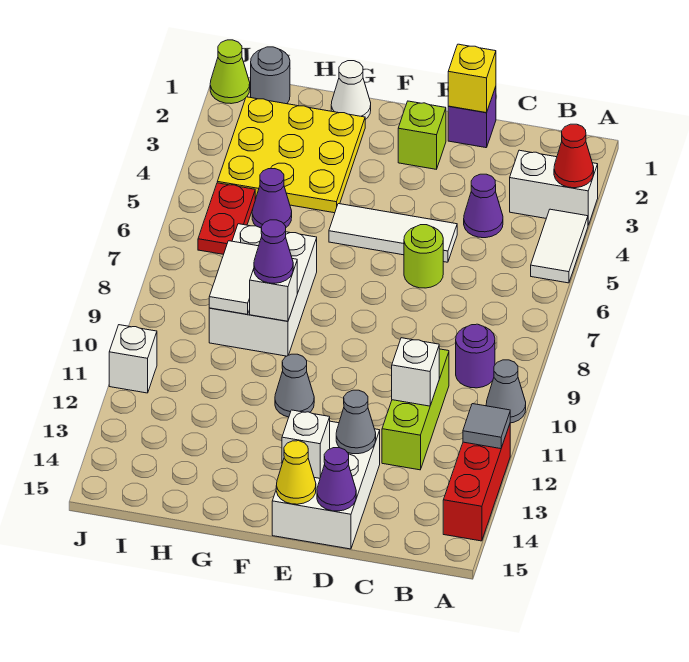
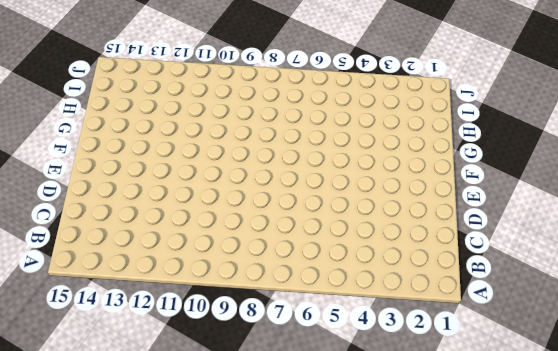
none -> white brick A3:B3 level 1
none -> white tile A4:A5 level 1
none -> grey cone A10 level 1
none -> red brick A12:A14 level 1

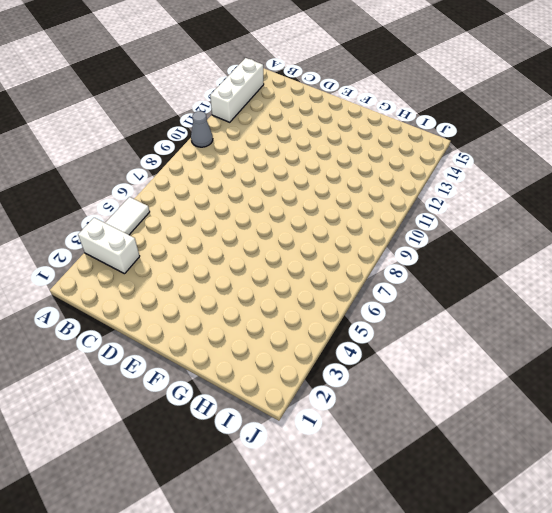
white brick A12:A14 level 1 -> red brick A12:A14 level 1
none -> purple round brick B9 level 1
none -> purple cone C4 level 1
none -> lime brick C10:C12 level 1
none -> purple brick D1 level 1

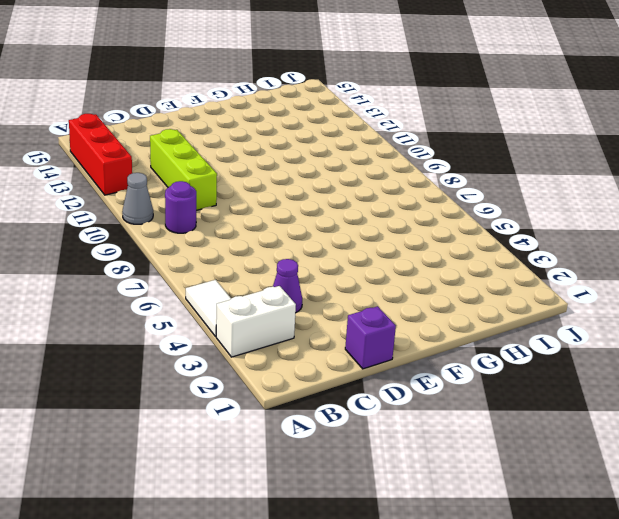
none -> white tile D5:F5 level 1
none -> lime round brick D6 level 1
none -> white brick D13:E15 level 1
none -> lime brick E2 level 1

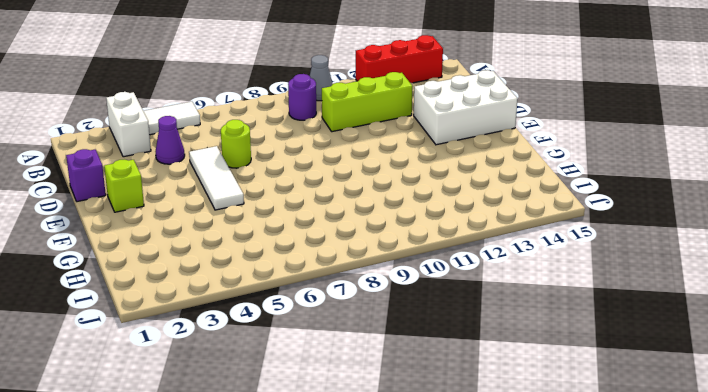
none -> grey cone F11 level 1
none -> white cone G1 level 1
none -> yellow plate G2:I4 level 1
none -> white brick G7:H9 level 1

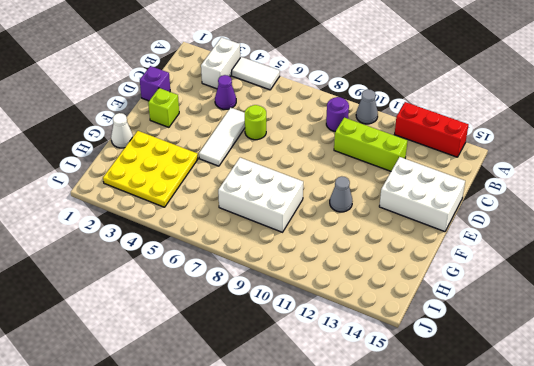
none -> purple cone H5 level 1
none -> grey round brick I1 level 1
none -> red plate I5:I6 level 1
none -> lime cone J1 level 1

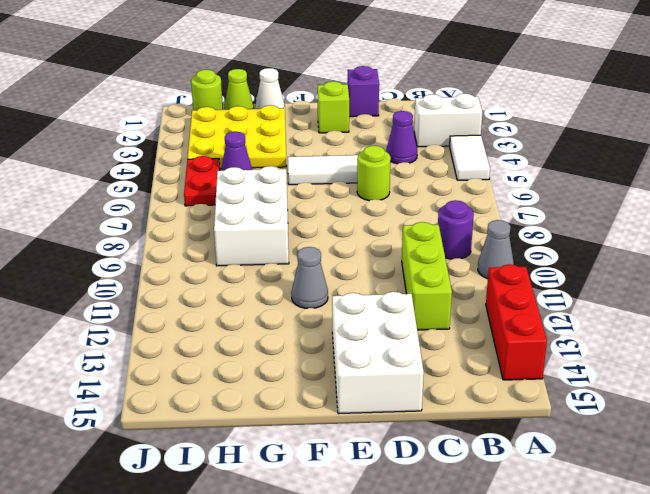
lime cone H1 level 1 -> lime cone J1 level 1
lime round brick I1 level 1 -> grey round brick I1 level 1
none -> white brick J11 level 1
none -> red cone A3 level 2
none -> grey tile A12 level 2
none -> white brick C11 level 2

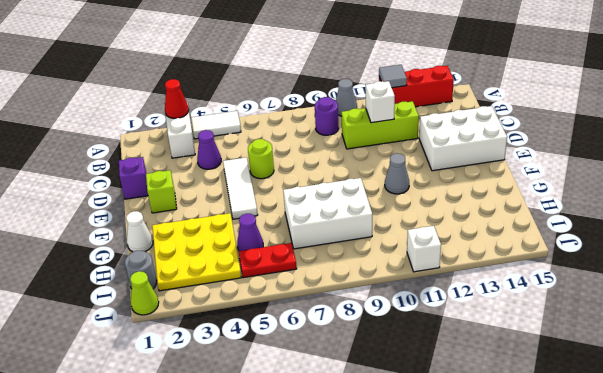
none -> yellow brick D1 level 2
none -> grey cone D13 level 2
none -> purple cone D15 level 2
none -> white brick E14 level 2

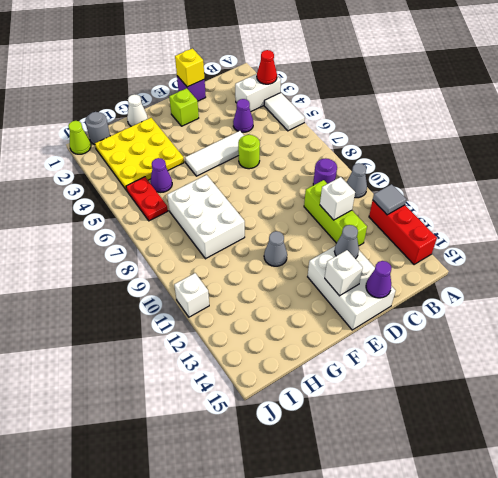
none -> yellow cone E15 level 2
none -> white brick G9 level 2
none -> white tile H8:H9 level 2
none -> purple cone G9 level 3

